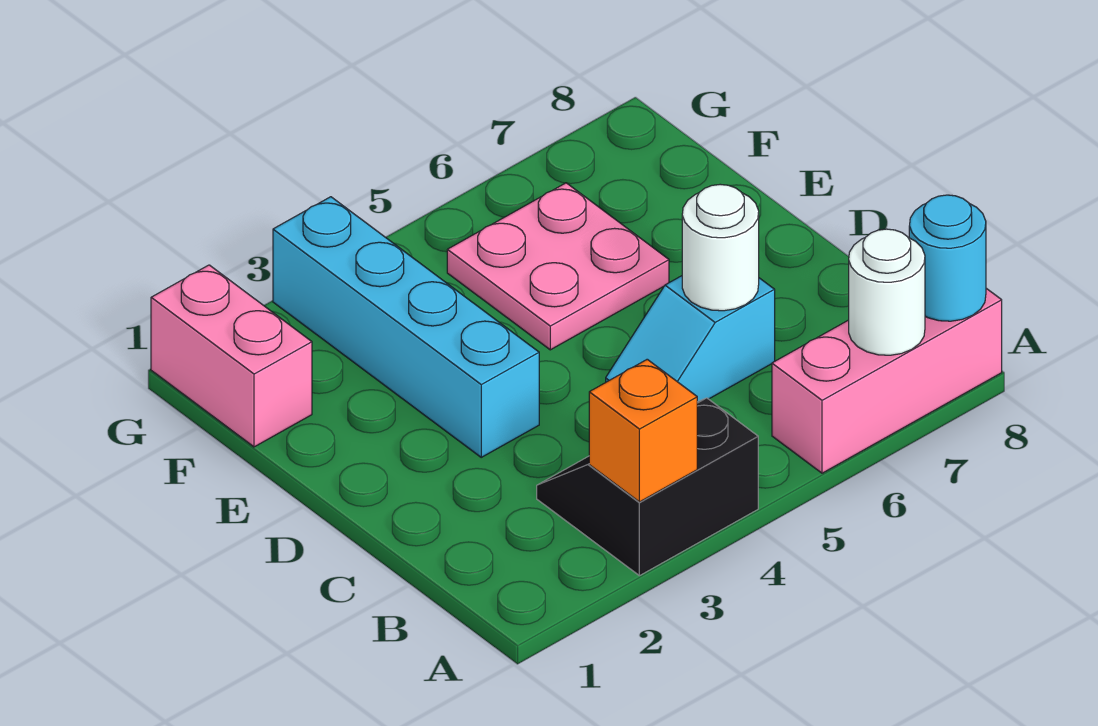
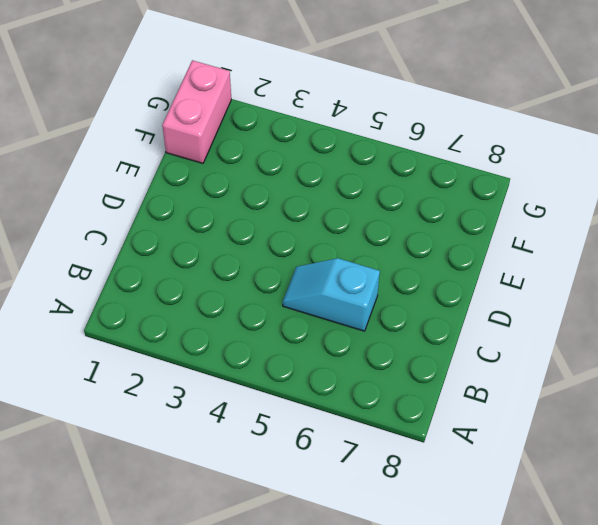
none -> black slope A3:B4 level 1 top A
none -> pink brick A6:A8 level 1

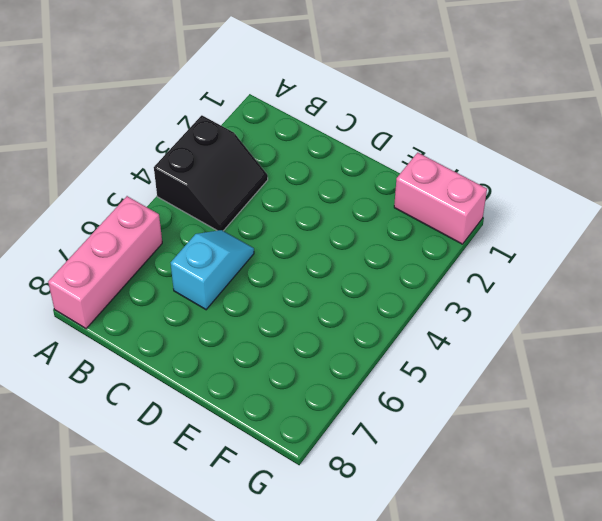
none -> cyan brick D3:G3 level 1
none -> pink plate E5:F6 level 1

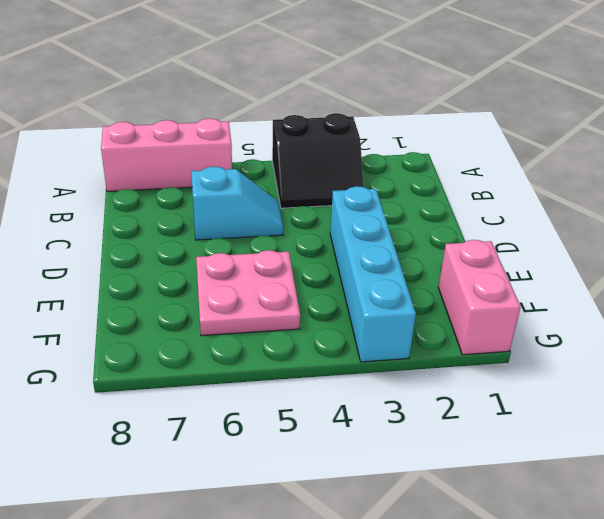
none -> orange brick A3 level 2
none -> white round brick A7 level 2

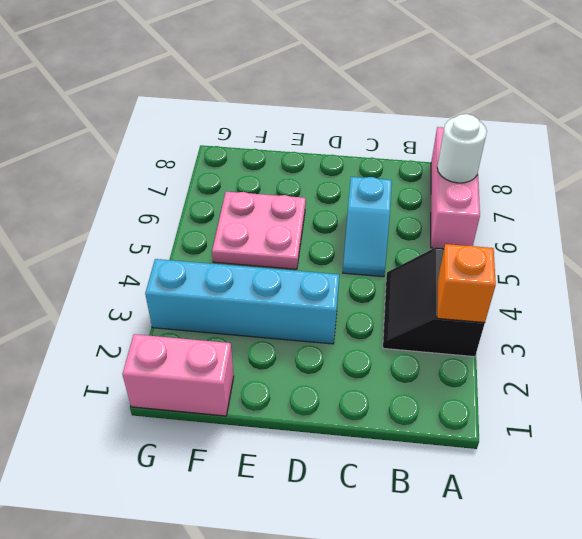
none -> cyan round brick A8 level 2
none -> white round brick C6 level 2

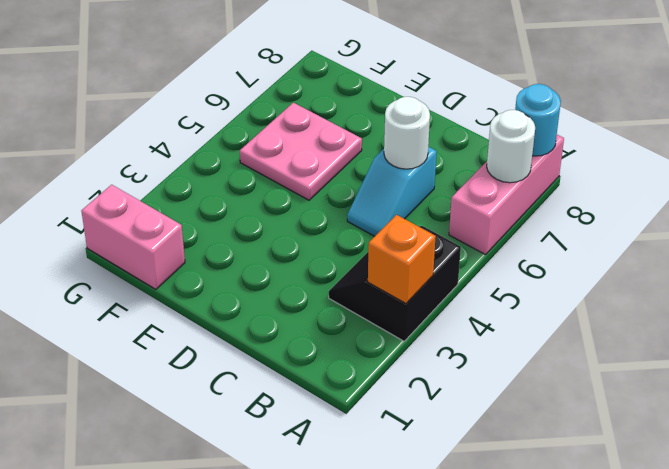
none -> cyan brick D3:G3 level 1

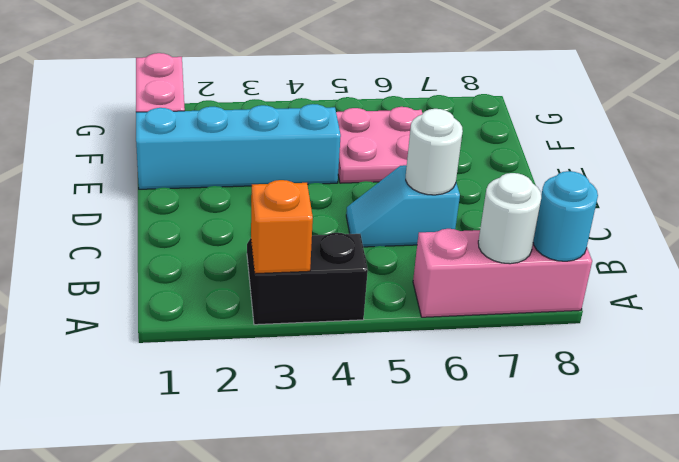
cyan brick E1:E4 level 1 -> cyan brick D3:G3 level 1

